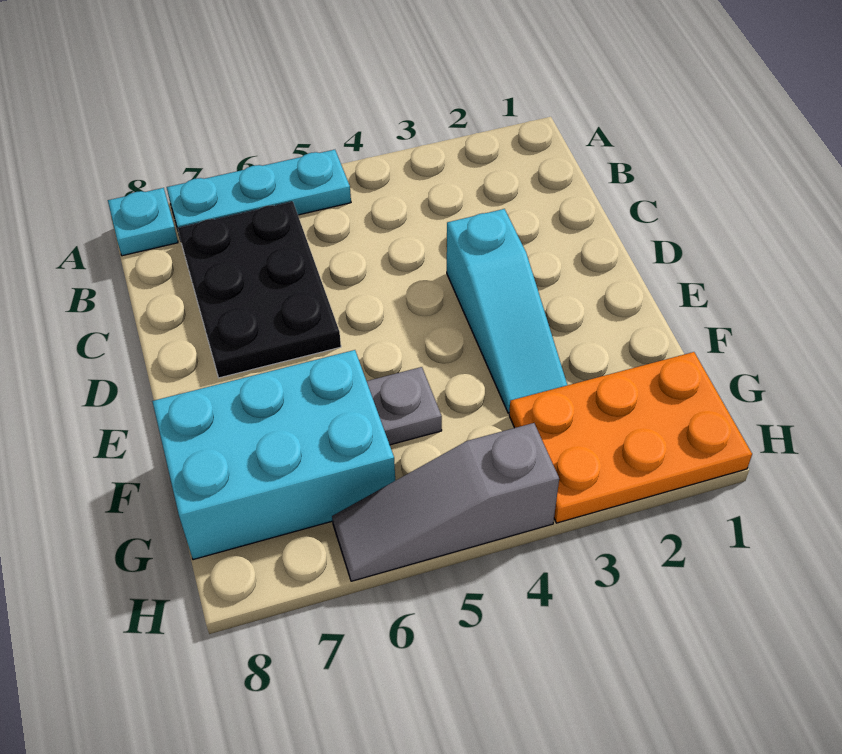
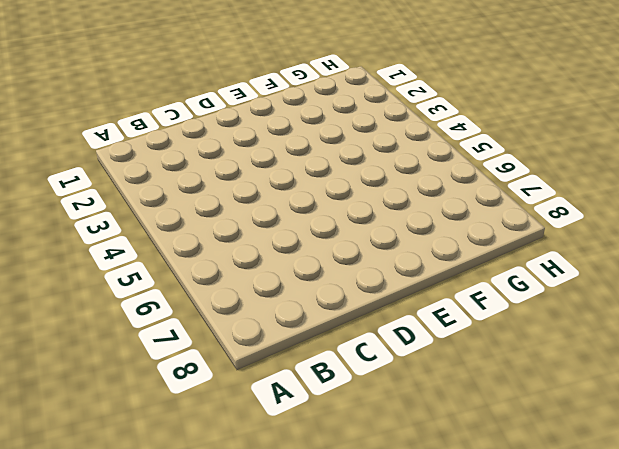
none -> cyan plate A5:A7 level 1
none -> cyan plate A8 level 1

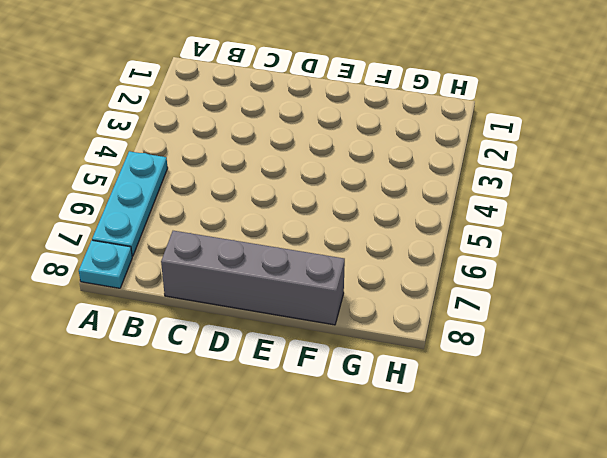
grey brick C8:F8 level 1 -> cyan brick F6:G8 level 1
none -> black plate B6:D7 level 1
none -> cyan slope D3:F3 level 1 top D

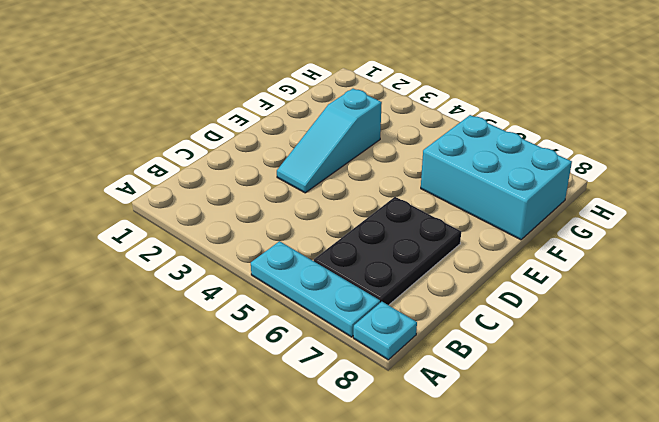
cyan slope D3:F3 level 1 top F -> cyan slope D3:F3 level 1 top D
none -> grey plate F5 level 1
none -> orange plate G1:H3 level 1

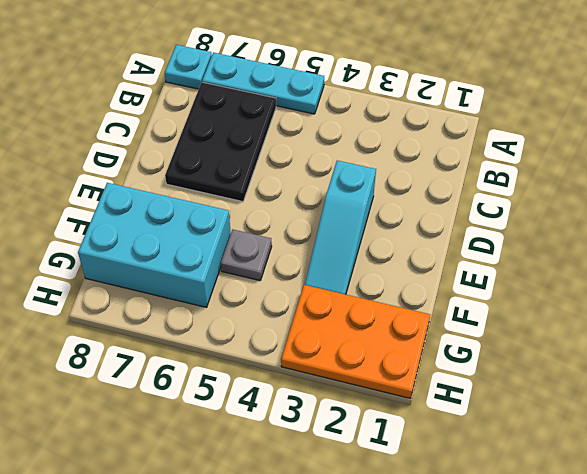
none -> grey slope H4:H6 level 1 top 4

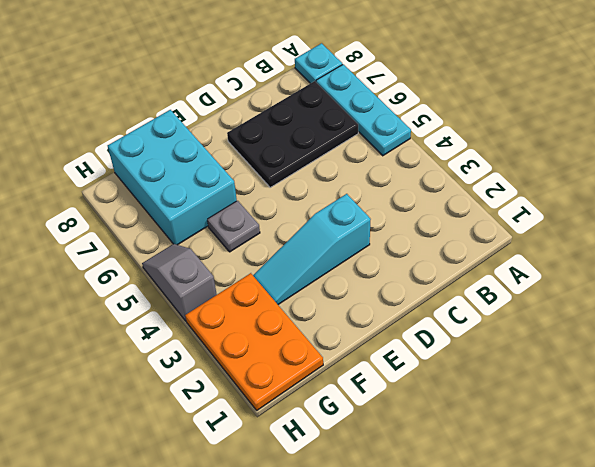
grey slope H4:H5 level 1 top 4 -> grey slope H4:H6 level 1 top 4

